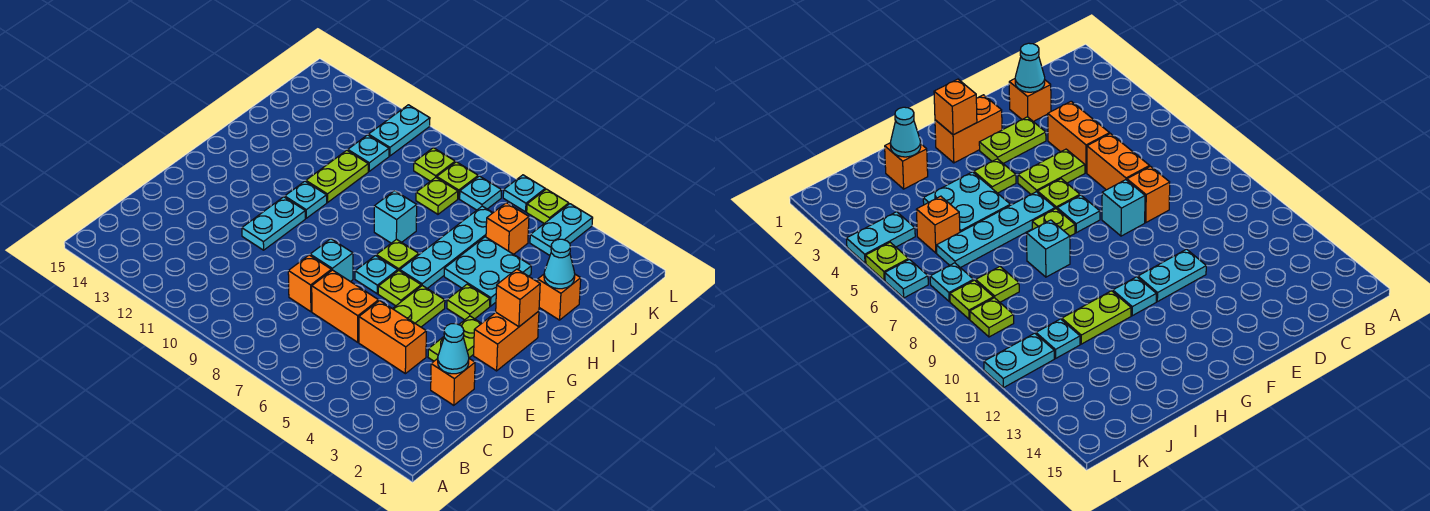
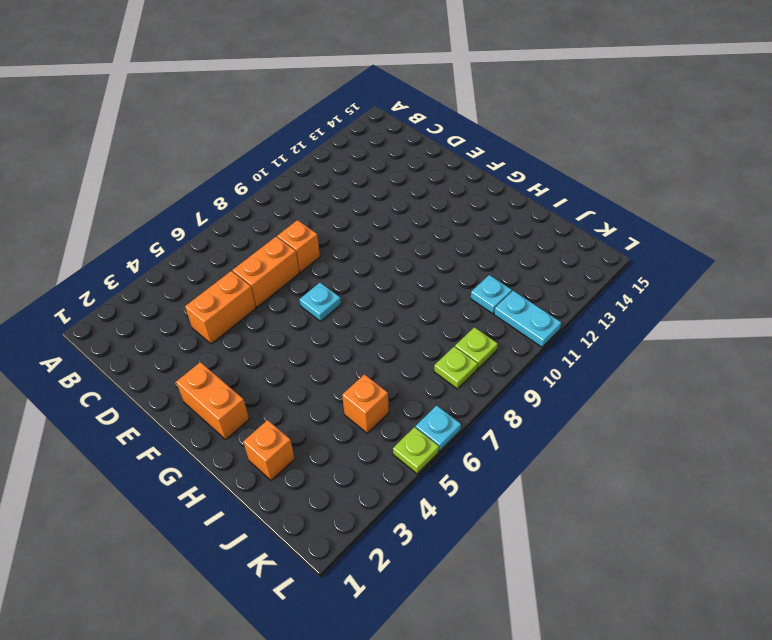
none -> orange brick D2 level 1
none -> lime plate E3:F3 level 1
none -> lime plate E5:F5 level 1
none -> cyan brick E8 level 1

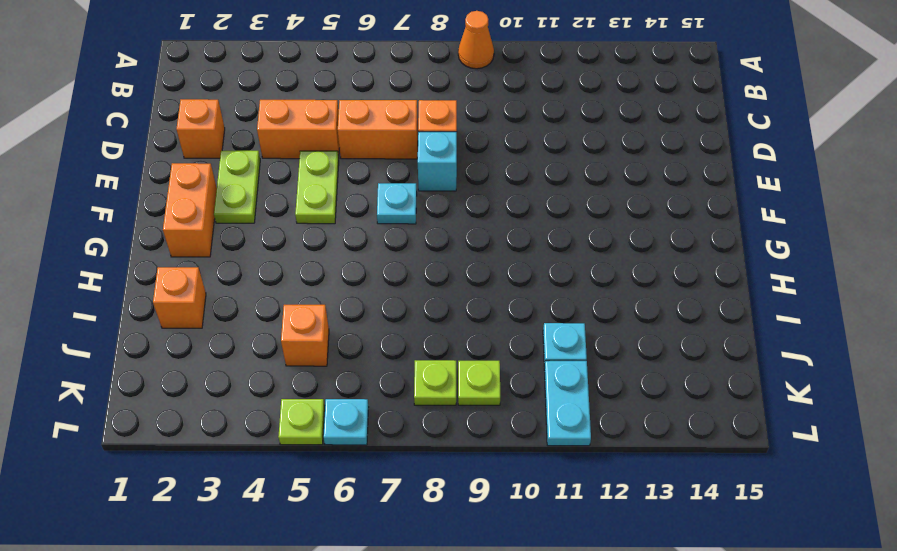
orange cone A9 level 1 -> none
none -> cyan plate E11:F11 level 1
none -> lime plate F6 level 1
none -> lime plate G4 level 1
none -> cyan plate G6:J6 level 1

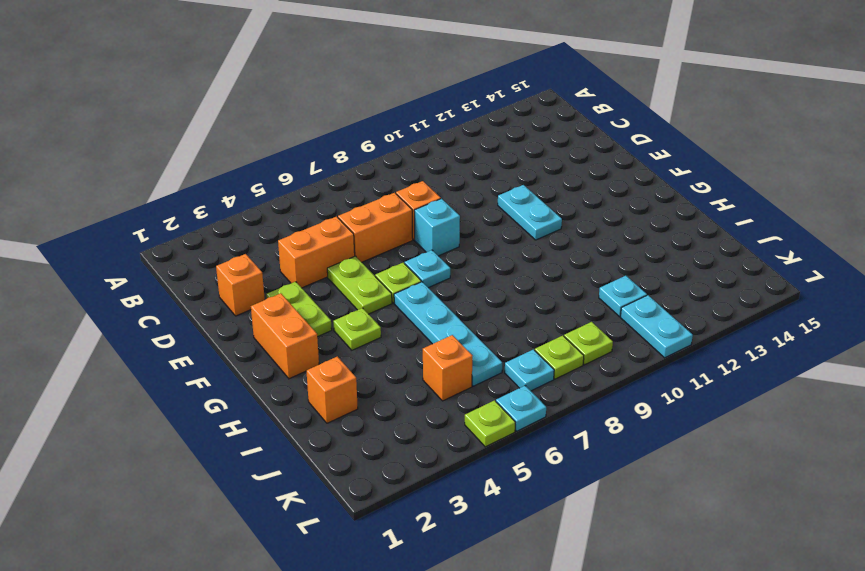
none -> lime plate G7 level 1
none -> cyan plate G11 level 1
none -> cyan plate H4:I5 level 1
none -> cyan brick H8 level 1

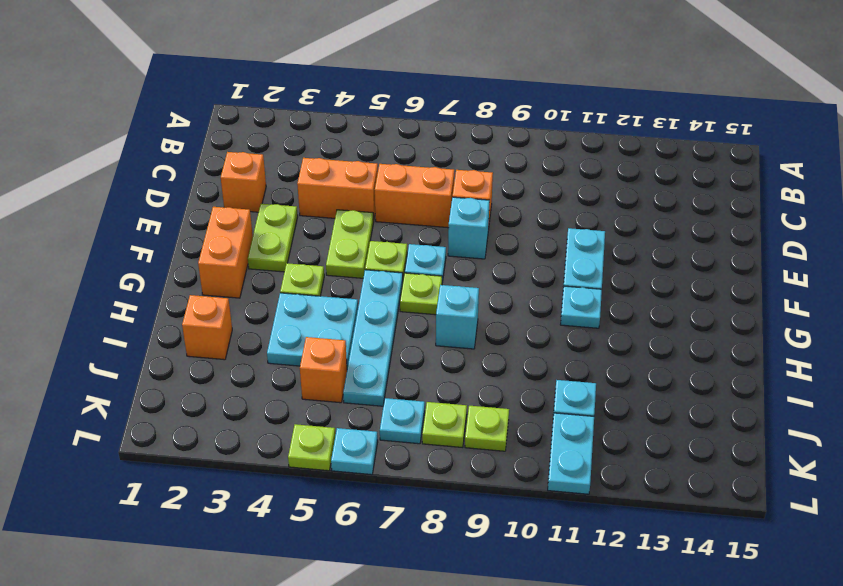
none -> lime plate H11:I11 level 1
none -> lime plate J8 level 1
none -> cyan plate K4:L4 level 1
none -> cyan cone D2 level 2

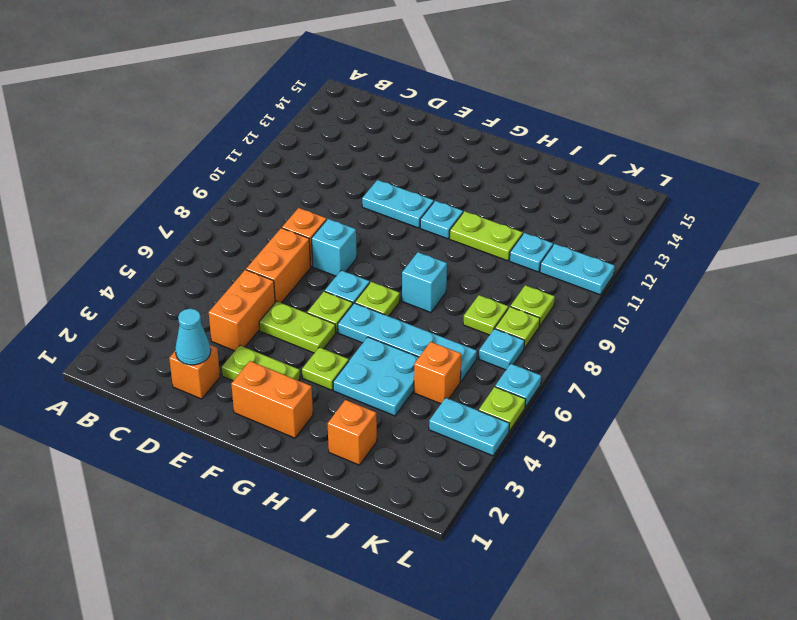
none -> orange brick G2 level 2
none -> cyan cone I2 level 2

